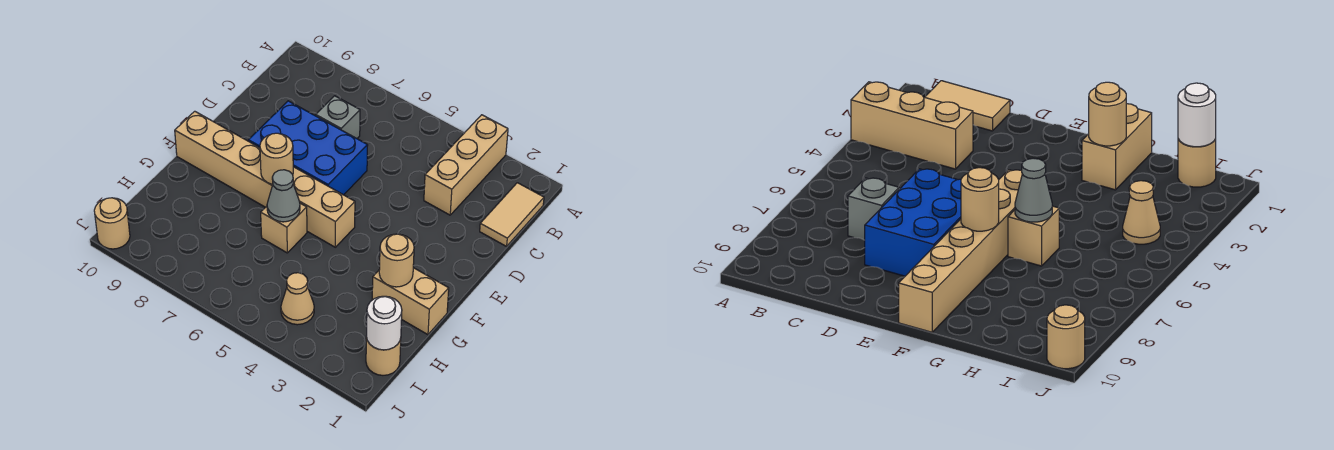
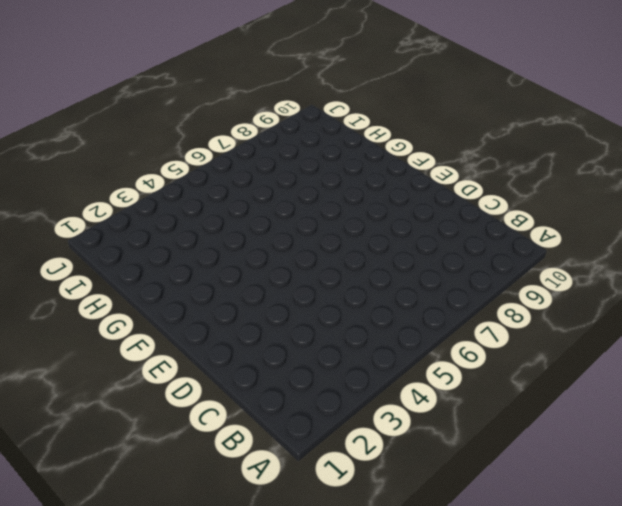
none -> tan brick A3:C3 level 1
none -> tan tile B1:C1 level 1
none -> grey brick C7 level 1

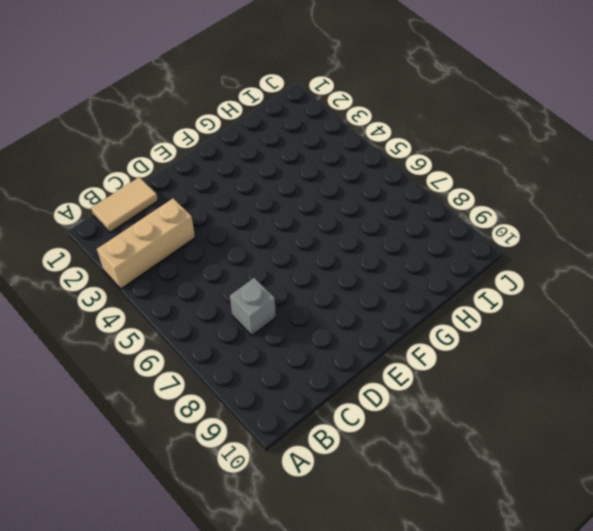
none -> blue brick D6:E8 level 1
none -> tan brick F5:F10 level 1
none -> tan brick G1:G2 level 1

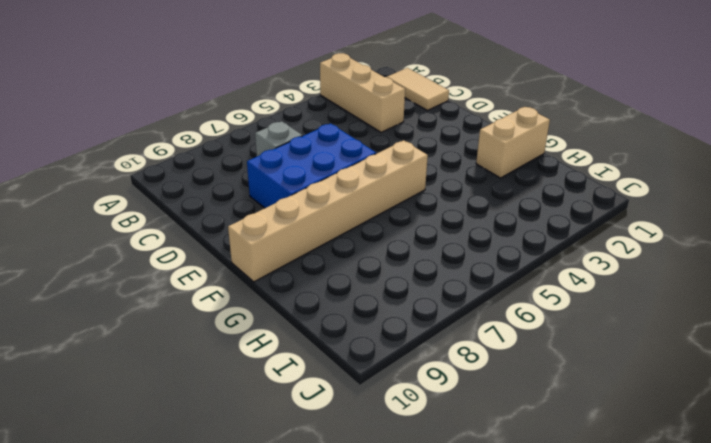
none -> tan brick G6 level 1
none -> tan round brick I1 level 1
none -> tan cone I4 level 1

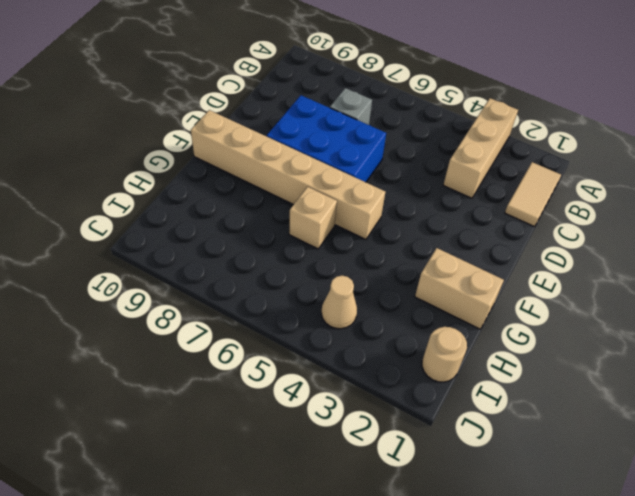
none -> tan round brick J10 level 1
none -> tan round brick F7 level 2
none -> tan round brick G2 level 2

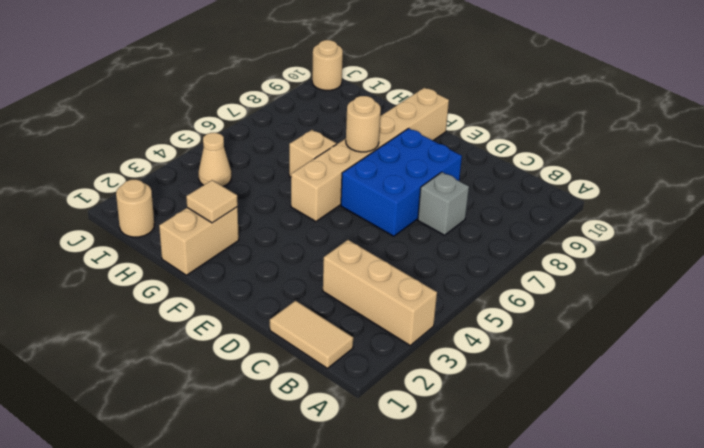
tan tile G2 level 2 -> tan round brick G2 level 2
none -> grey cone G6 level 2
none -> white round brick I1 level 2

